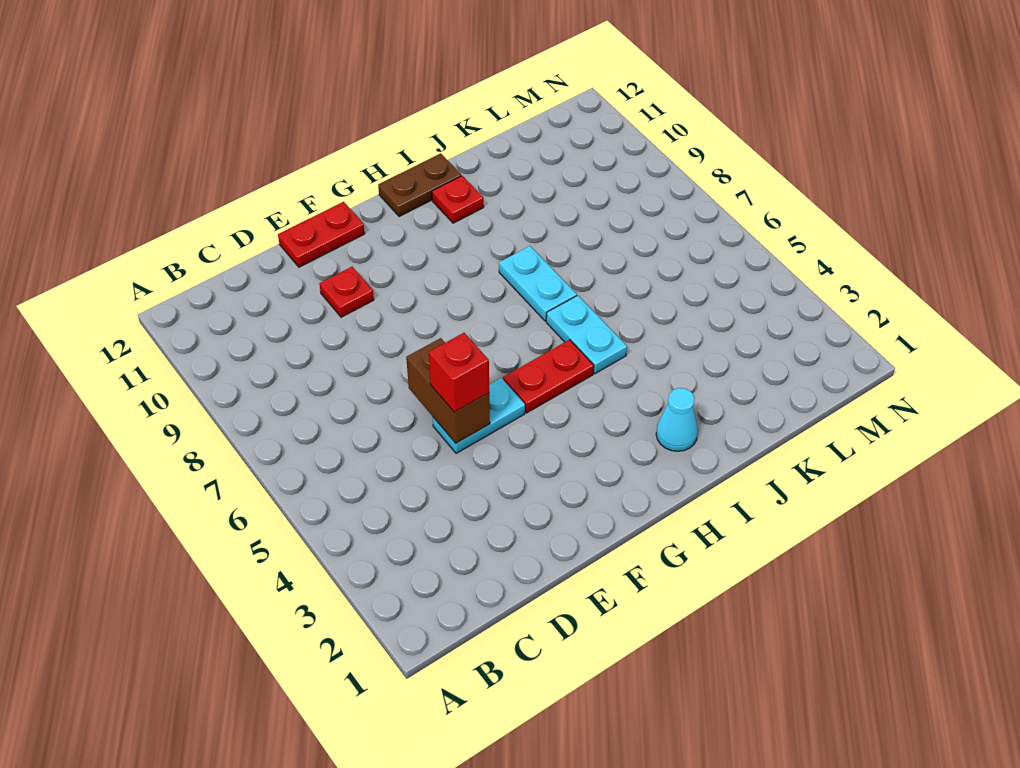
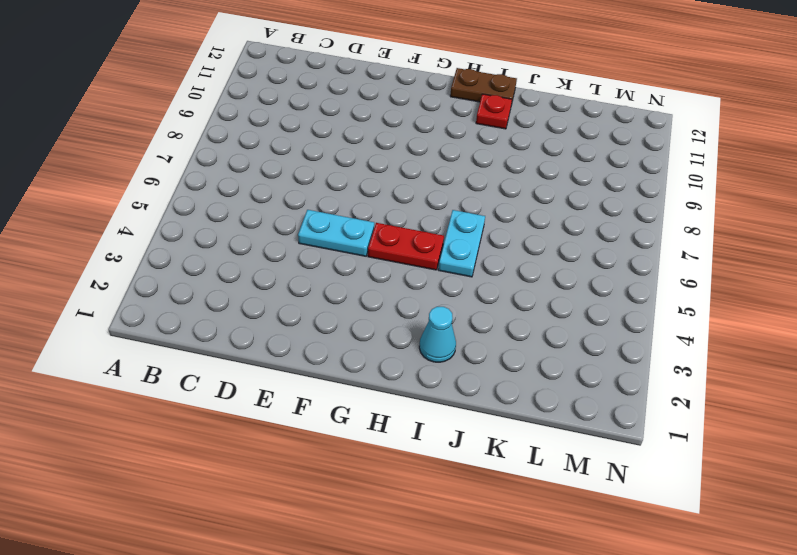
none -> red plate E10 level 1
none -> red plate E12:F12 level 1

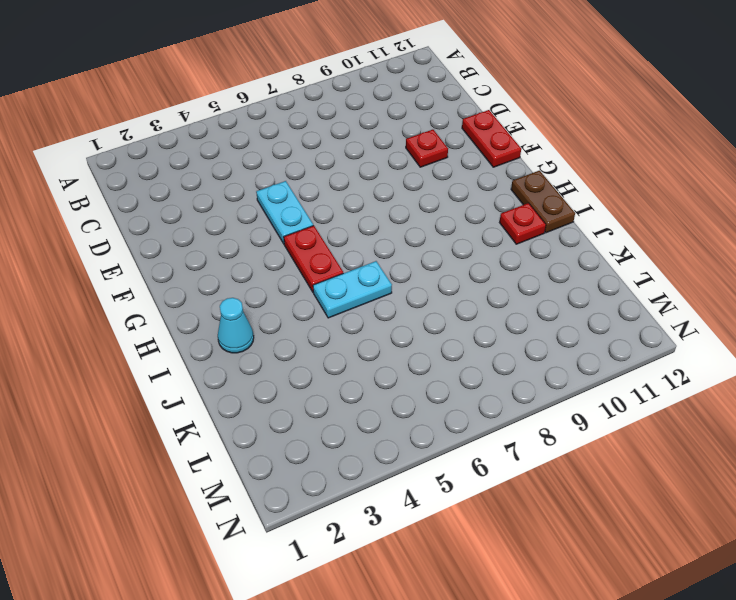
none -> cyan plate I7:I8 level 1
none -> brown brick E5:E6 level 2

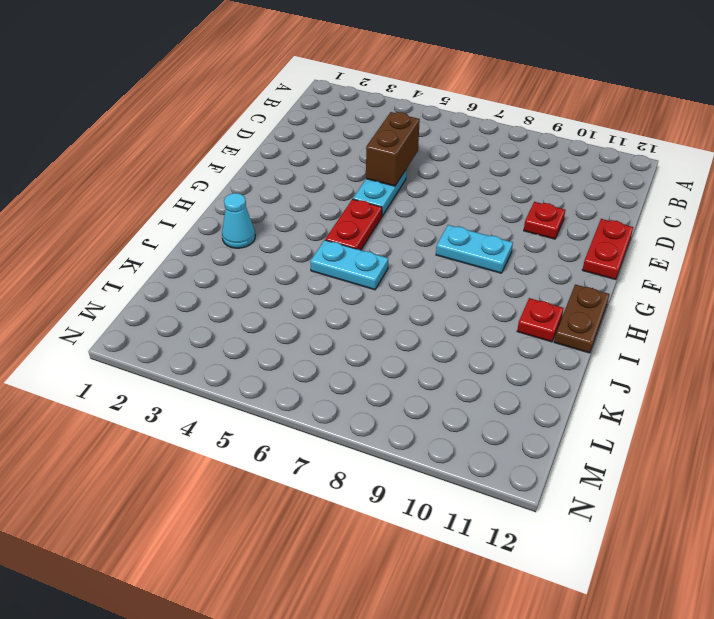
brown brick D5:E5 level 2 -> brown brick E5:E6 level 2
cyan plate G8:G9 level 1 -> cyan plate I7:I8 level 1
none -> red brick E5 level 3

